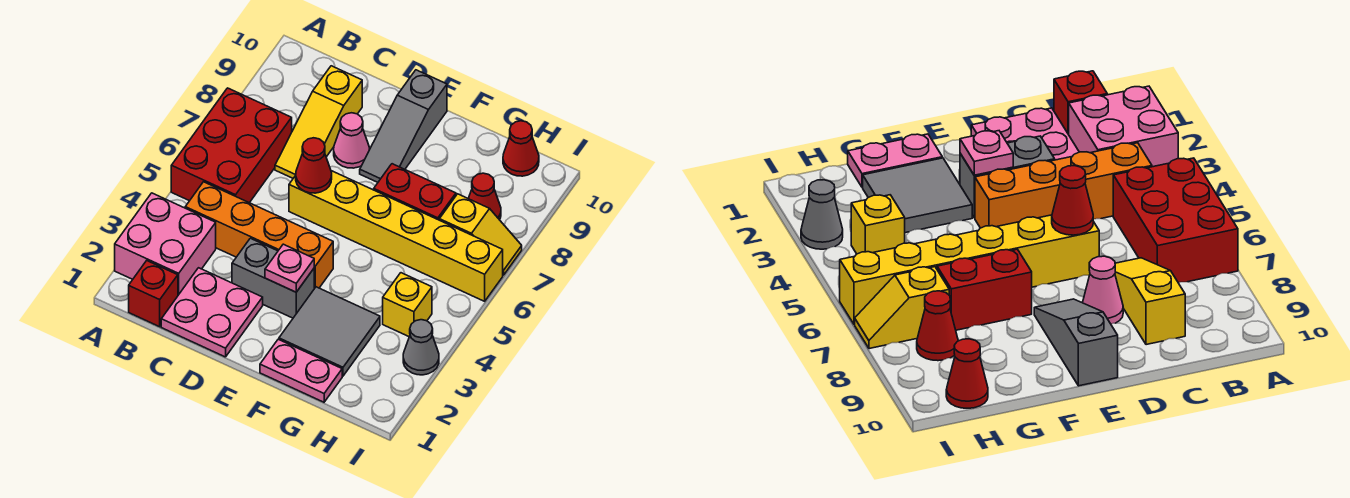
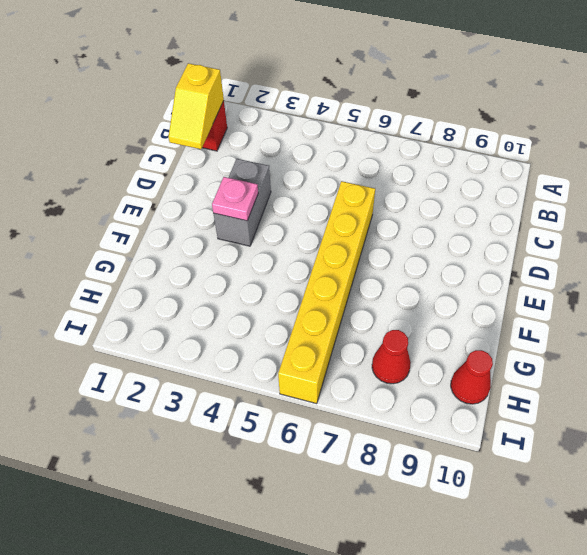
yellow slope B1:C1 level 2 top B -> yellow slope H7:I7 level 1 top H
none -> pink brick A2:B3 level 1
none -> red brick A5:B7 level 1
none -> orange brick B4:E4 level 1

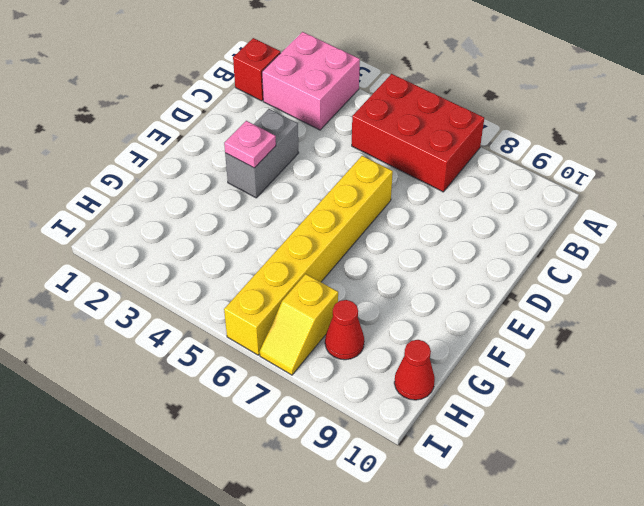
none -> orange brick B4:E4 level 1
none -> pink plate C1:D2 level 1
none -> yellow slope C7:C9 level 1 top 9

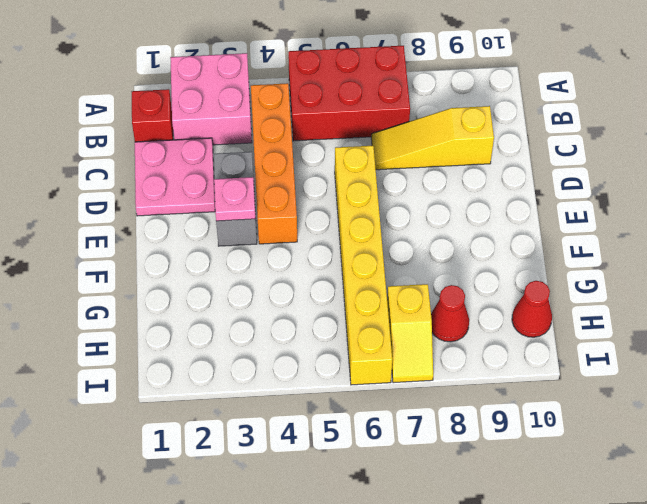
none -> pink cone D8 level 1
none -> grey slope E8:E10 level 1 top 10
none -> pink plate F1:G1 level 1

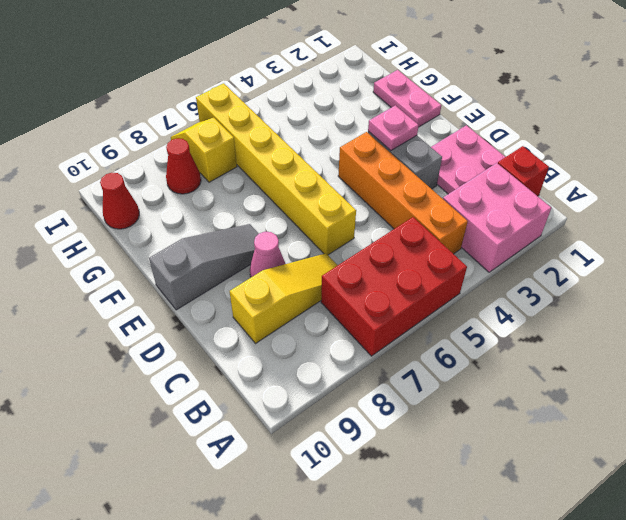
none -> grey tile F2:G3 level 1
none -> red brick F7:G7 level 1
none -> yellow brick H4 level 1

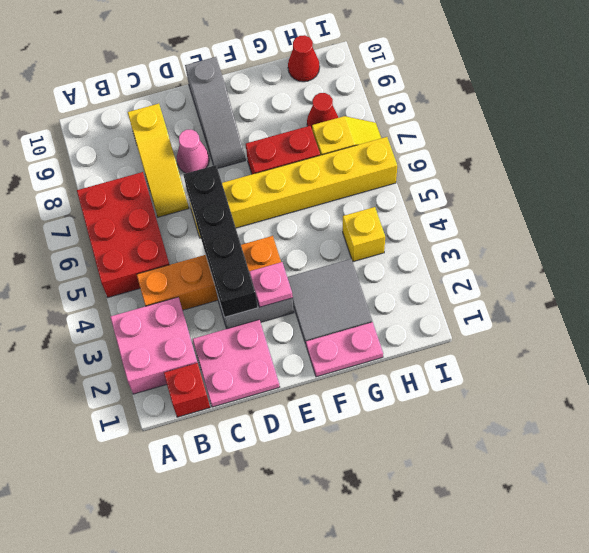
black brick D3:D6 level 2 -> red cone D6 level 2
none -> grey cone I3 level 1

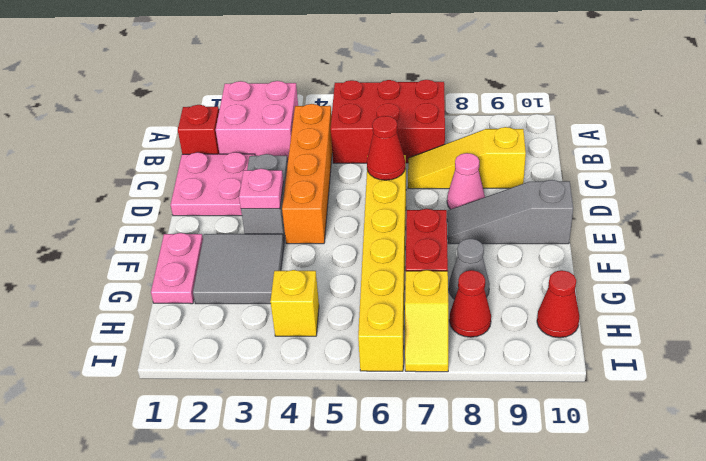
grey cone G8 level 1 -> grey cone I3 level 1

